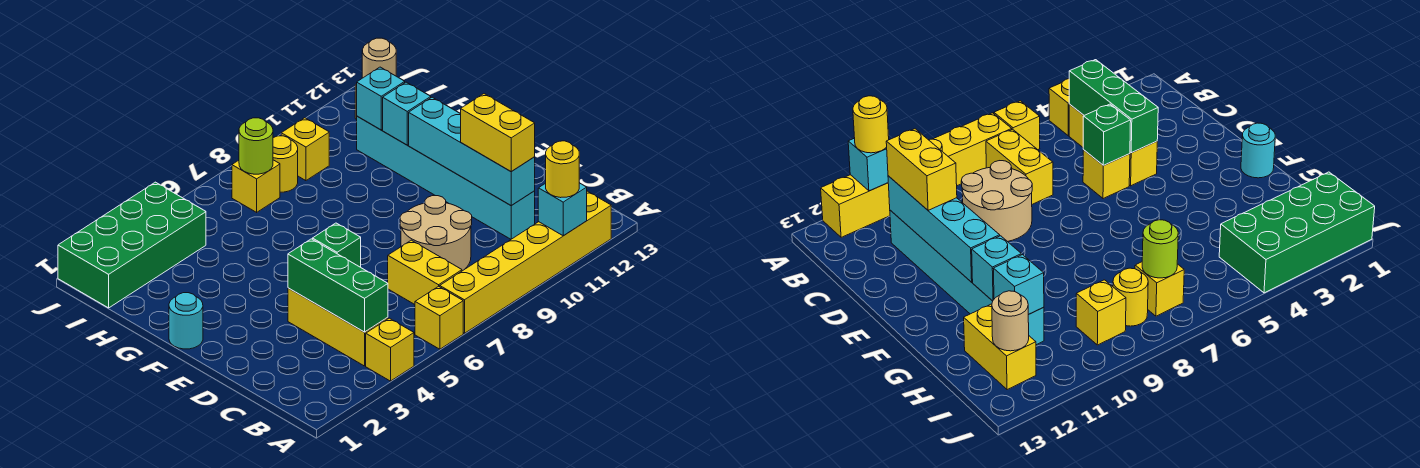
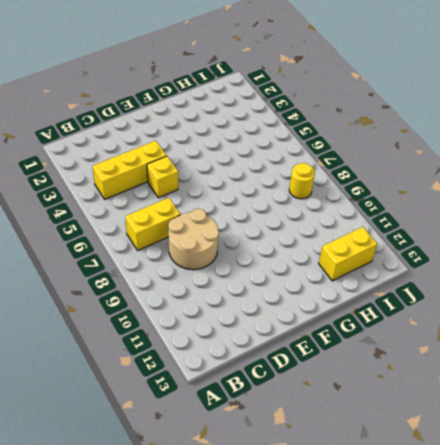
none -> yellow brick A4 level 1
none -> yellow brick A6 level 1
none -> yellow brick A7:A12 level 1

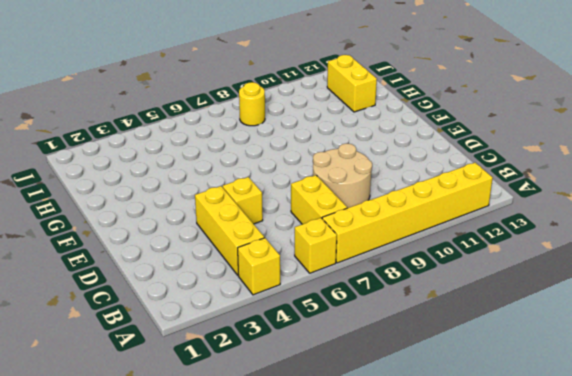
none -> cyan brick C11:H11 level 1
none -> cyan round brick F1 level 1
none -> green brick I1:J4 level 1

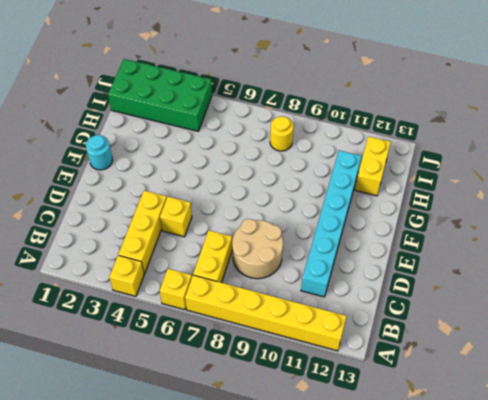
none -> yellow brick I7 level 1
none -> yellow brick I9 level 1
none -> cyan brick A11 level 2

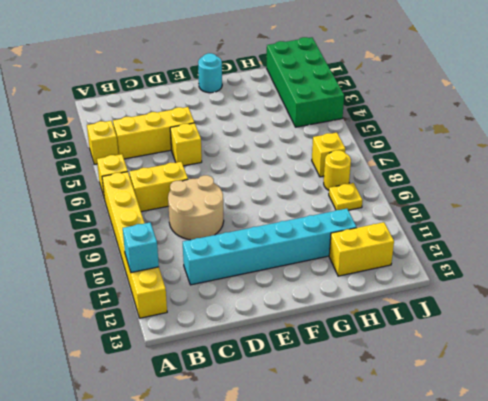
yellow plate I9 level 1 -> yellow brick I9 level 1
none -> green brick B4:D4 level 2
none -> cyan brick C11:F11 level 2
none -> green brick D5 level 2

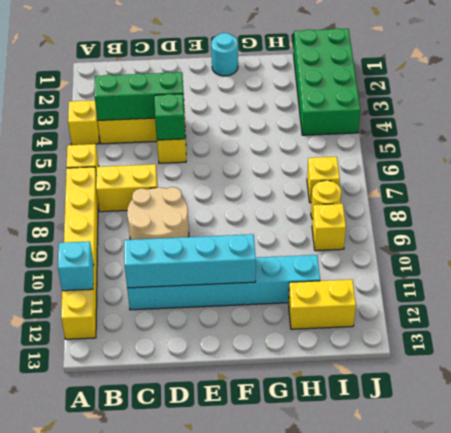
none -> cyan brick G11 level 2
none -> cyan brick H11 level 2
none -> lime round brick I7 level 2

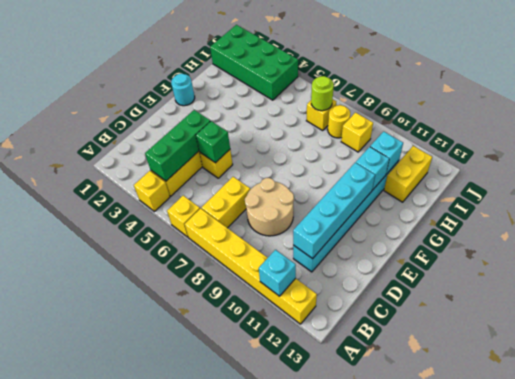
none -> tan round brick I12 level 2
none -> yellow round brick A11 level 3
none -> yellow brick C11:D11 level 3

